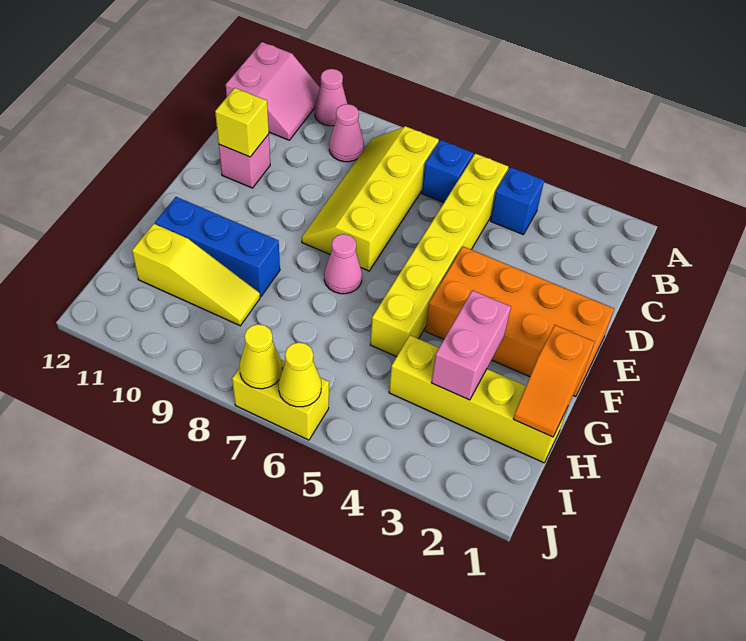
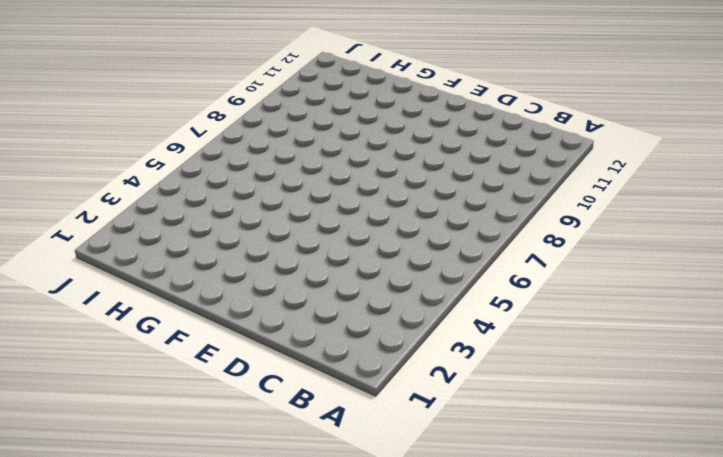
none -> pink cone A10 level 1
none -> pink slope A11:B12 level 1 top 12
none -> blue brick B4 level 1

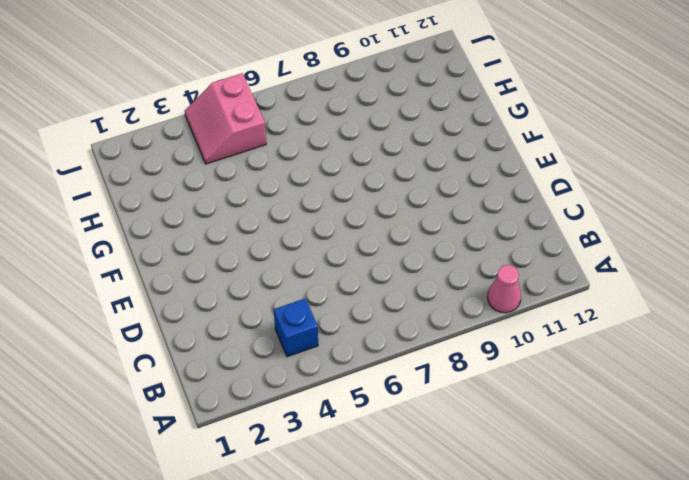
pink slope I4:J5 level 1 top 5 -> pink slope A11:B12 level 1 top 12
none -> yellow brick B5:G5 level 1
none -> blue brick B6 level 1
none -> yellow slope B7:E8 level 1 top 7

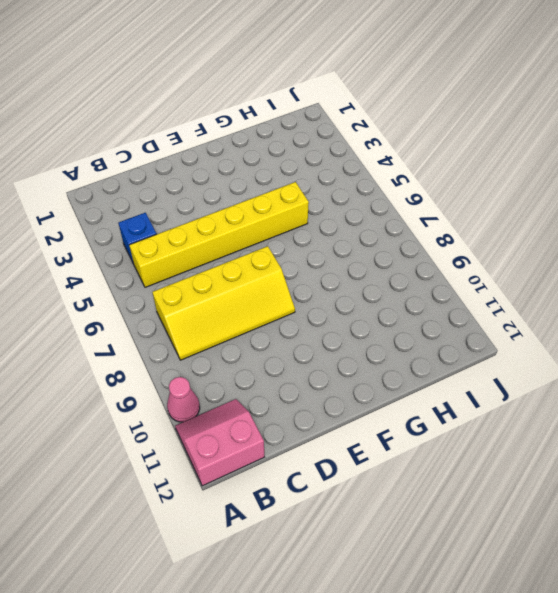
none -> blue brick B6 level 1
none -> pink cone B9 level 1
none -> pink brick D11 level 1

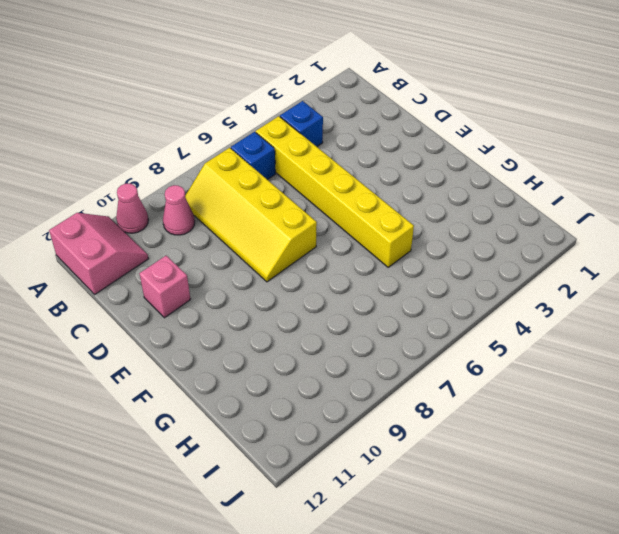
none -> orange brick E1:F4 level 1
none -> pink cone F7 level 1
none -> blue brick G9:G11 level 1

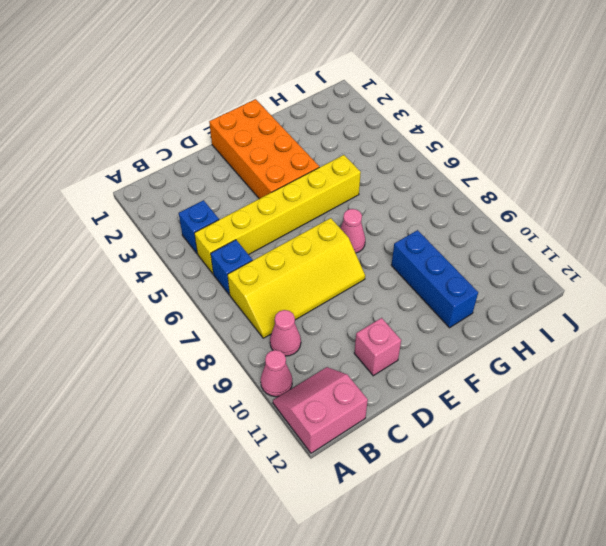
none -> yellow brick H1:H4 level 1
none -> yellow slope H9:H11 level 1 top 11
none -> yellow brick J6:J7 level 1

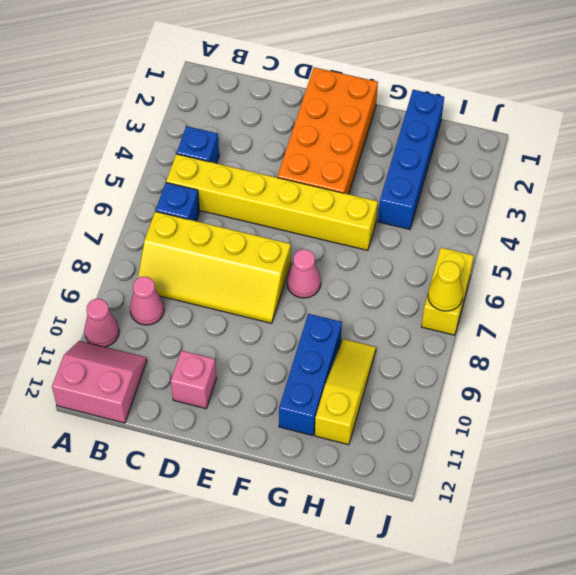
blue brick H1:H4 level 1 -> yellow brick H1:H4 level 1
none -> yellow brick D11 level 2
none -> orange slope G1:H1 level 2 top G
none -> pink brick G3:H3 level 2

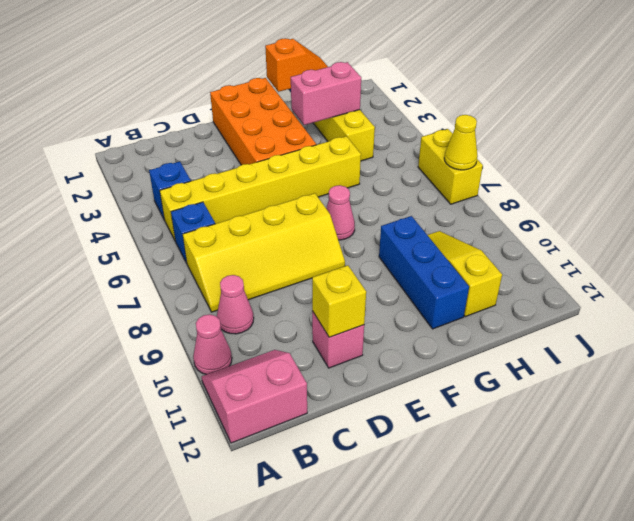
none -> yellow cone J6 level 2

